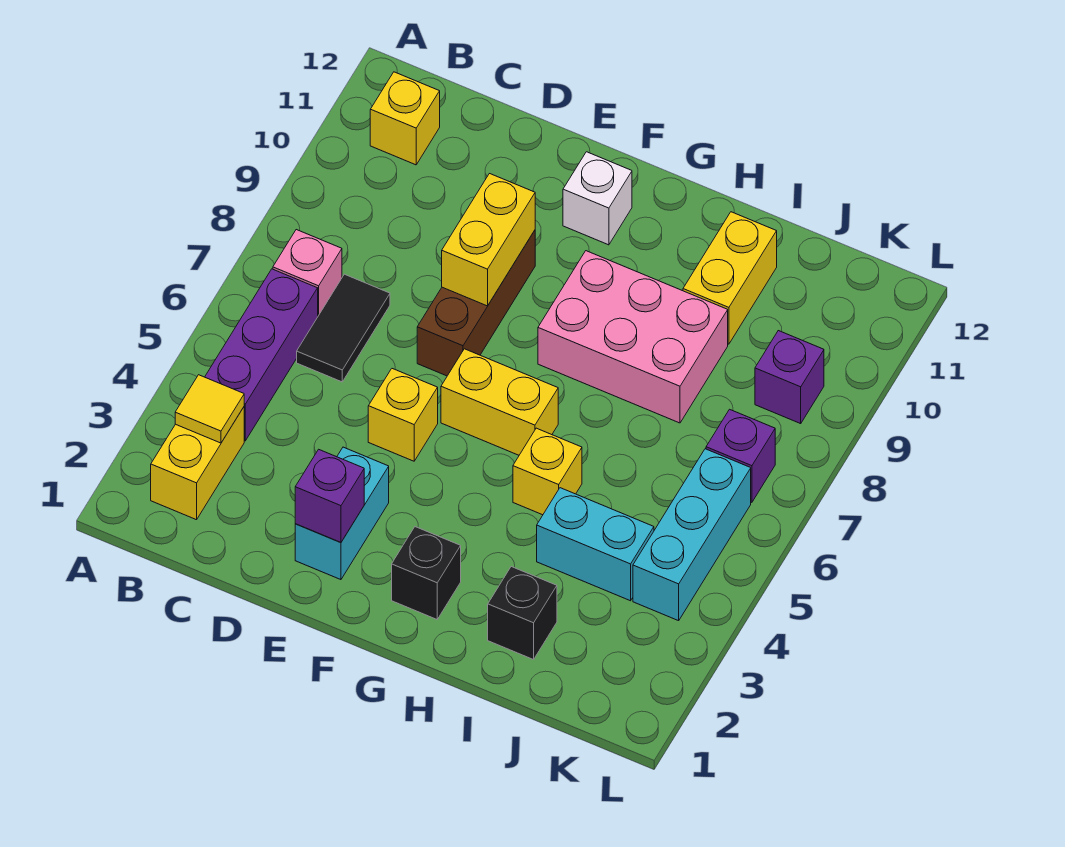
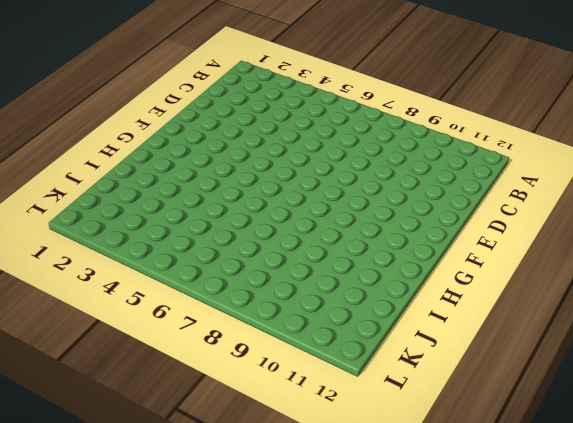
none -> yellow brick B2:B3 level 1
none -> purple brick B4:B6 level 1
none -> pink brick B7 level 1

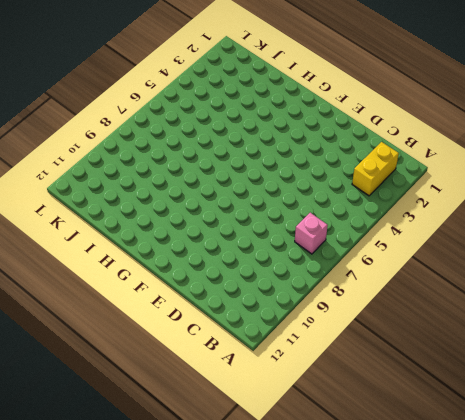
none -> purple brick B4:B6 level 1
none -> yellow brick B11 level 1
none -> black tile C6:C7 level 1

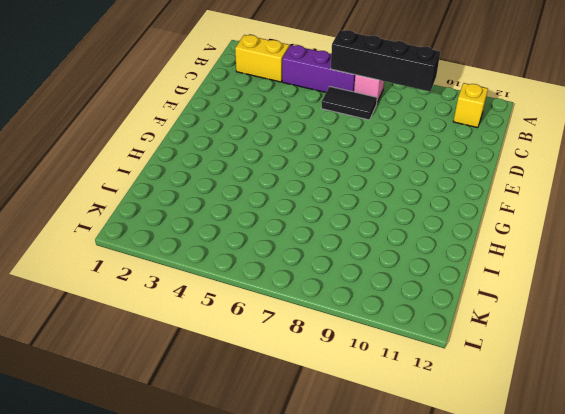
black brick B6:B9 level 2 -> none
none -> cyan brick E2:E3 level 1
none -> yellow brick E5 level 1
none -> brown brick E7:E9 level 1

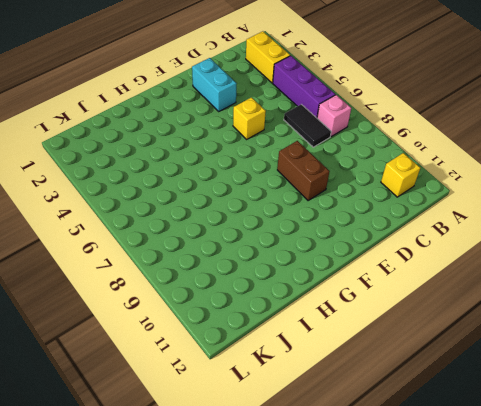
brown brick E8:E9 level 1 -> brown brick E7:E9 level 1
none -> yellow brick F6:G6 level 1
none -> white brick F11 level 1
none -> black brick G2 level 1

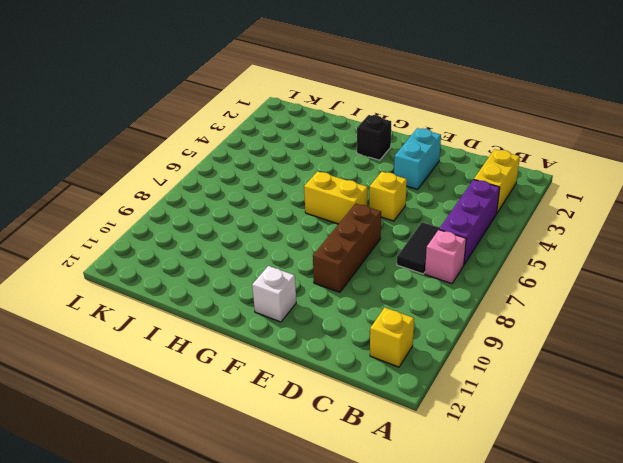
none -> pink brick G8:I9 level 1
none -> yellow brick H5 level 1
none -> black brick I2 level 1

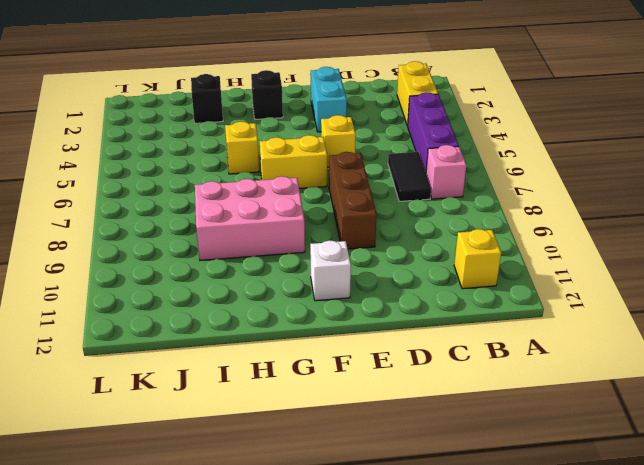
none -> cyan brick I4:J4 level 1
none -> yellow brick I10:I11 level 1
none -> cyan brick K4:K6 level 1

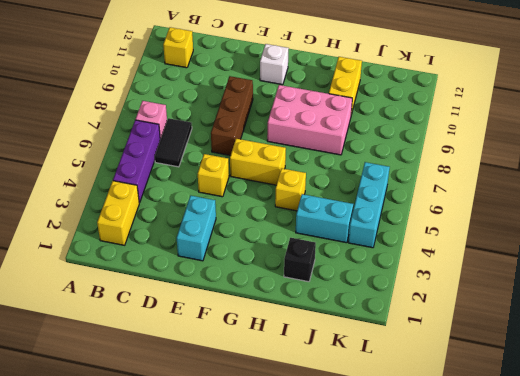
none -> black brick G2 level 1
none -> purple brick K7 level 1
none -> purple brick K9 level 1

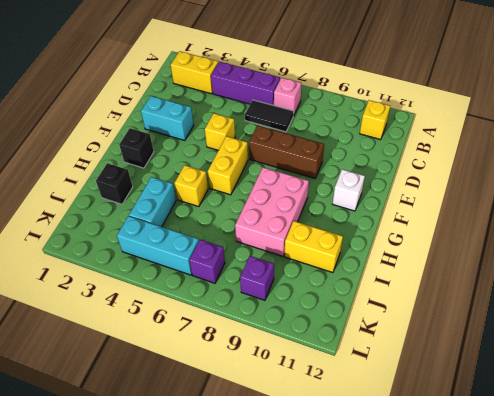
none -> yellow tile B3 level 2
none -> purple brick E2 level 2
none -> yellow brick E8:E9 level 2

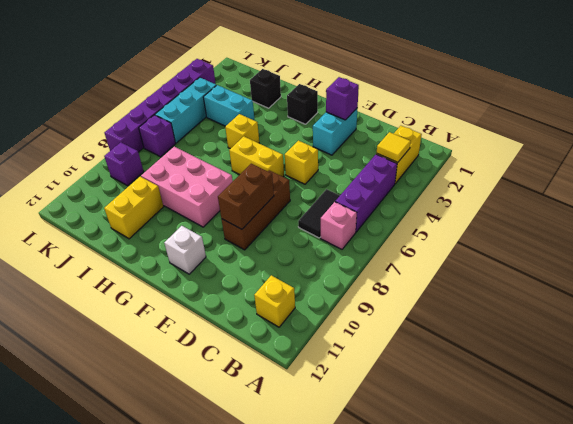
brown brick E8:E9 level 2 -> yellow brick E8:E9 level 2
purple brick L3:L8 level 1 -> none

